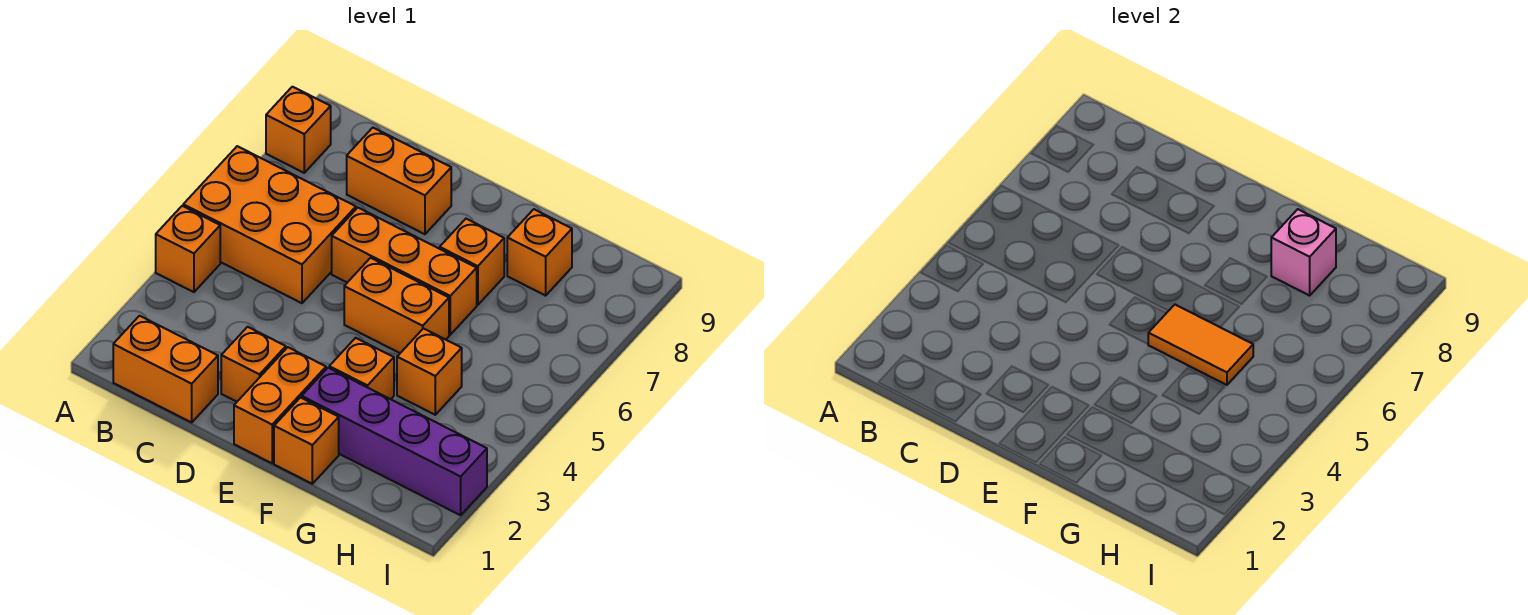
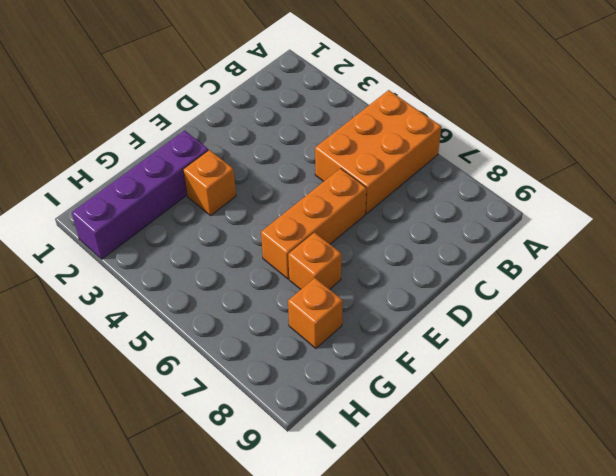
none -> orange brick A4 level 1
none -> orange brick A8 level 1
none -> orange brick B1:C1 level 1

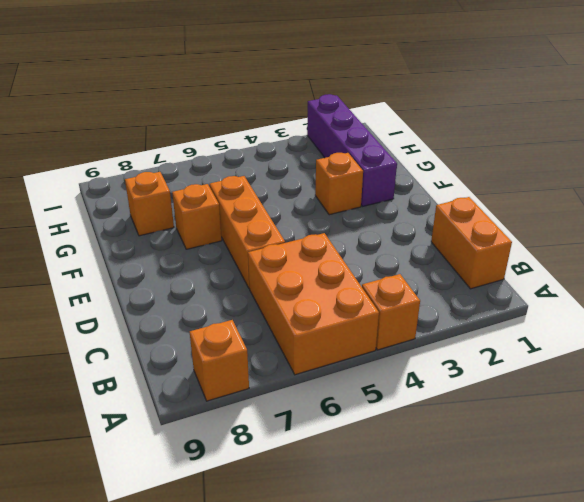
none -> orange brick C8:D8 level 1
none -> orange brick D2 level 1
none -> orange brick E1:E2 level 1

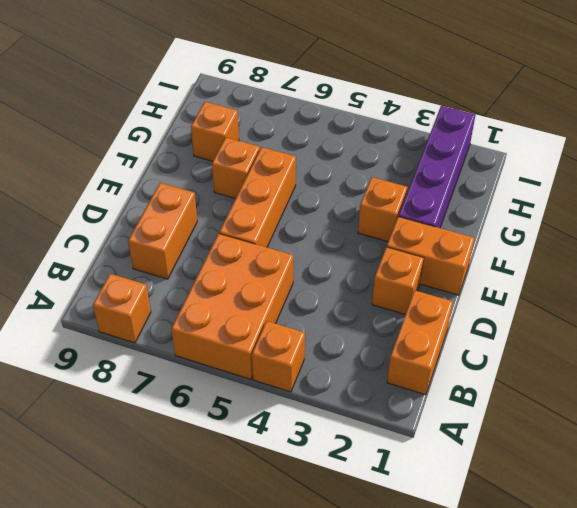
none -> orange brick E5:F5 level 1
none -> orange brick F1 level 1
none -> orange brick G4 level 1

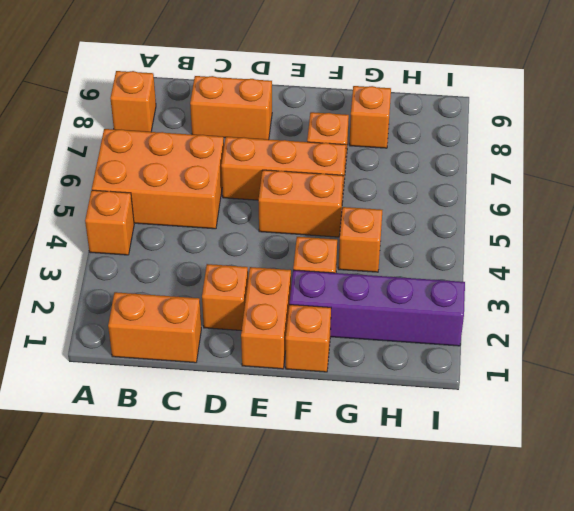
none -> orange tile F5:G5 level 2
none -> pink brick G8 level 2

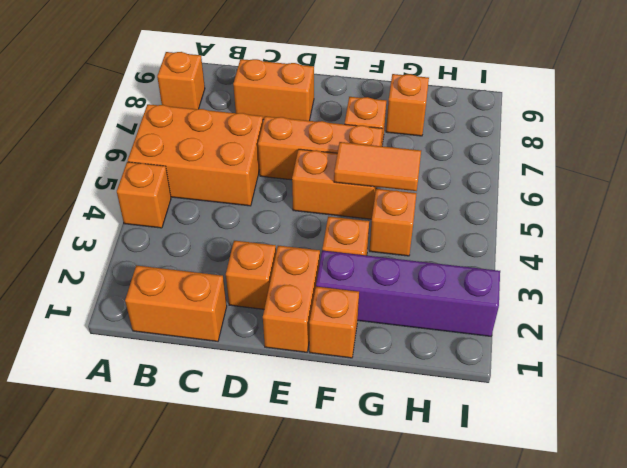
none -> pink brick G8 level 2

